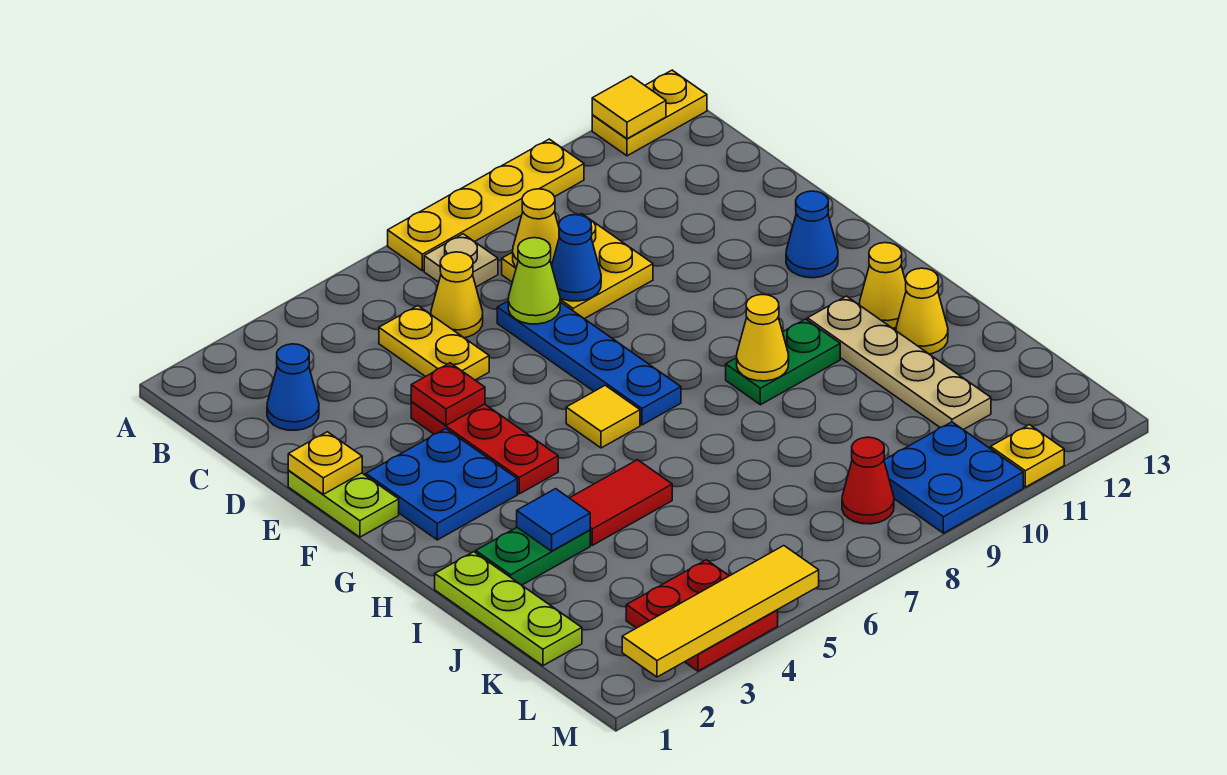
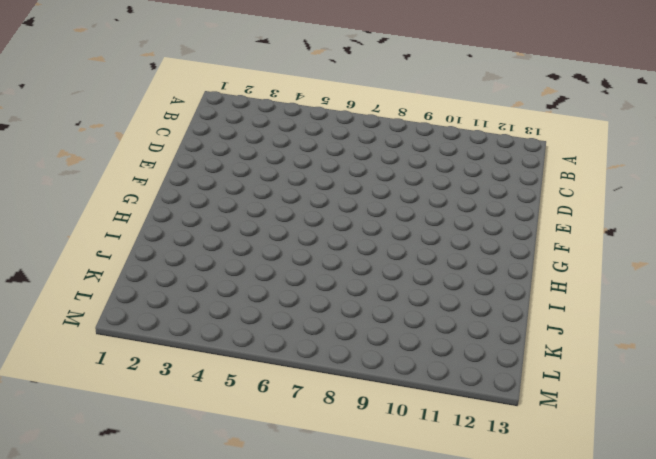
none -> yellow plate A7:A10 level 1
none -> yellow plate A12:A13 level 1
none -> tan plate B7 level 1
none -> blue cone C2 level 1

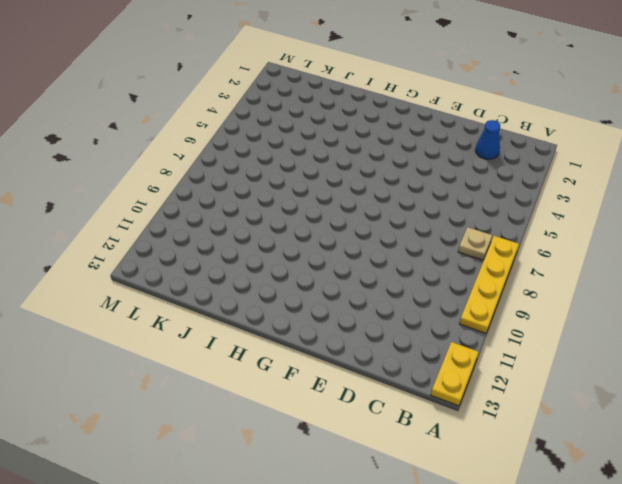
none -> yellow plate C5:D5 level 1
none -> yellow cone C6 level 1
none -> yellow plate C8:D9 level 1
none -> blue plate D7:G7 level 1

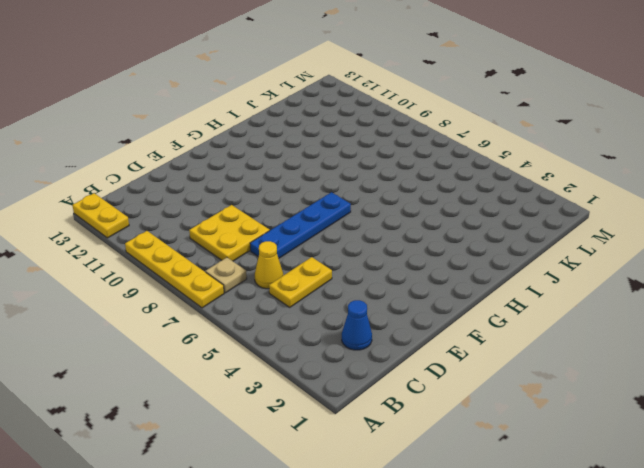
none -> lime plate E1:F1 level 1
none -> red plate E4:G4 level 1
none -> blue plate F2:G3 level 1
none -> blue cone F12 level 1

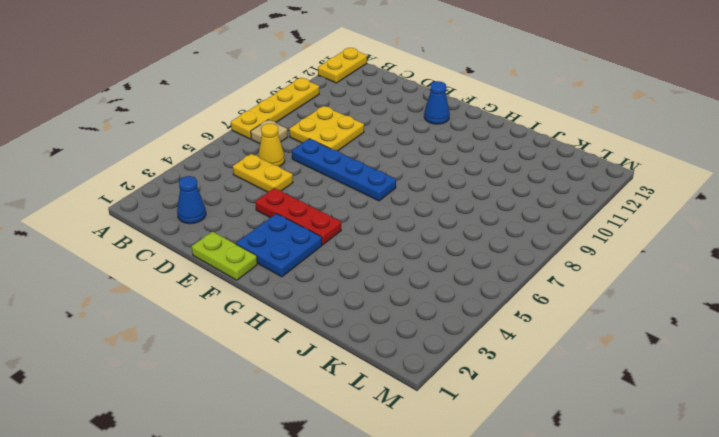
none -> yellow tile G6 level 1
none -> green plate H9:H10 level 1
none -> tan plate H11:K11 level 1
none -> yellow cone H12 level 1

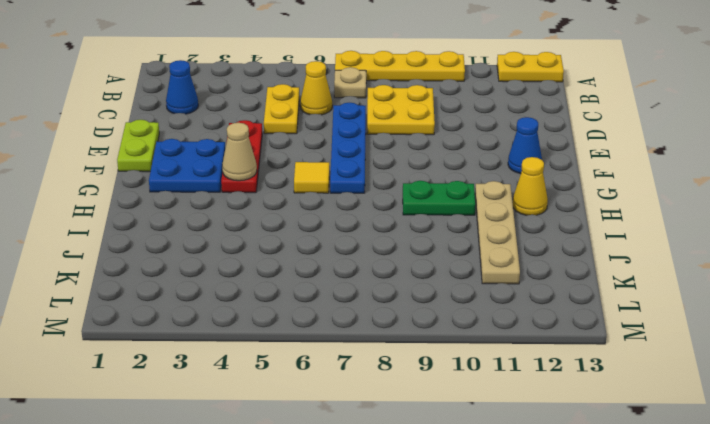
tan cone G4 level 2 -> none
none -> lime plate I1:K1 level 1
none -> green plate I2:I3 level 1
none -> red tile I4:I5 level 1
none -> yellow cone I12 level 1

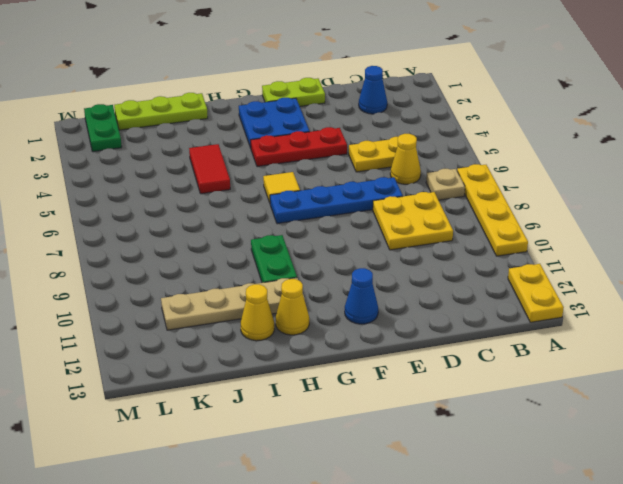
green plate L1:L2 level 1 -> green plate I2:I3 level 1
none -> red plate L3:M4 level 1
none -> red cone L8 level 1
none -> blue plate L9:M10 level 1
none -> yellow plate M11 level 1

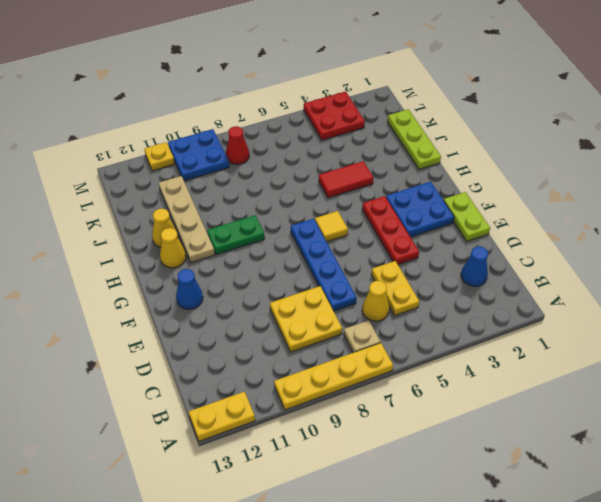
none -> green plate I2:I3 level 1
none -> yellow tile A12 level 2
none -> yellow cone C8 level 2
none -> lime cone D7 level 2

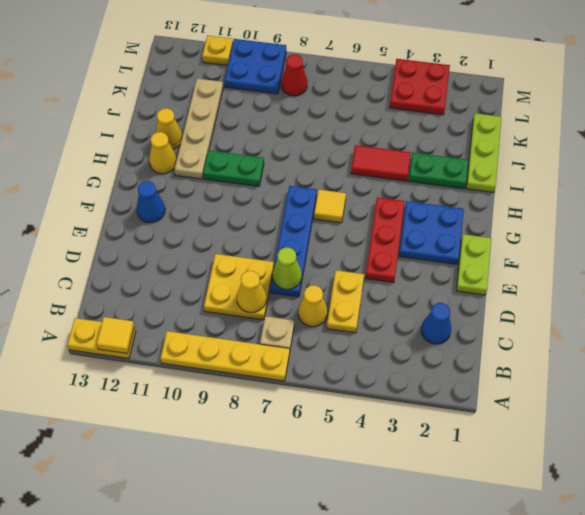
none -> blue cone D8 level 2
none -> yellow plate E1 level 2
none -> red plate E4 level 2
none -> yellow cone H9 level 2

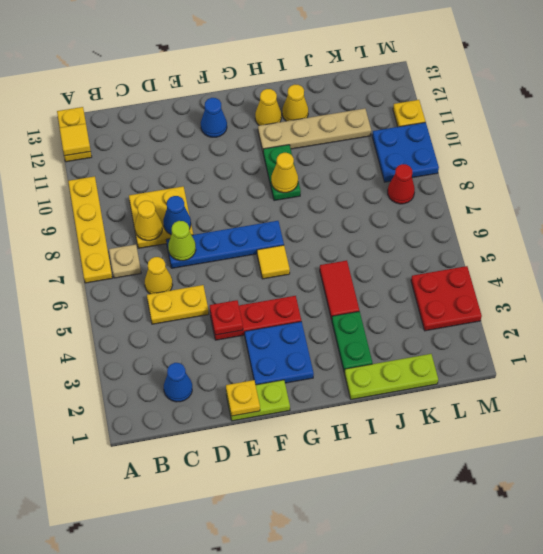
none -> blue tile I3 level 2
none -> yellow tile M2:M5 level 2

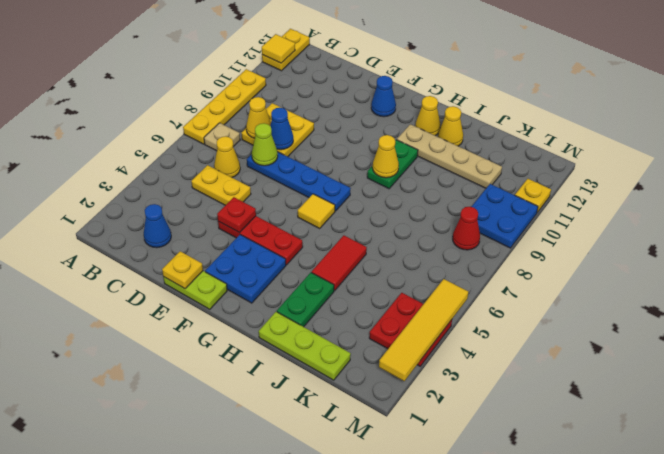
none -> blue tile I3 level 2

